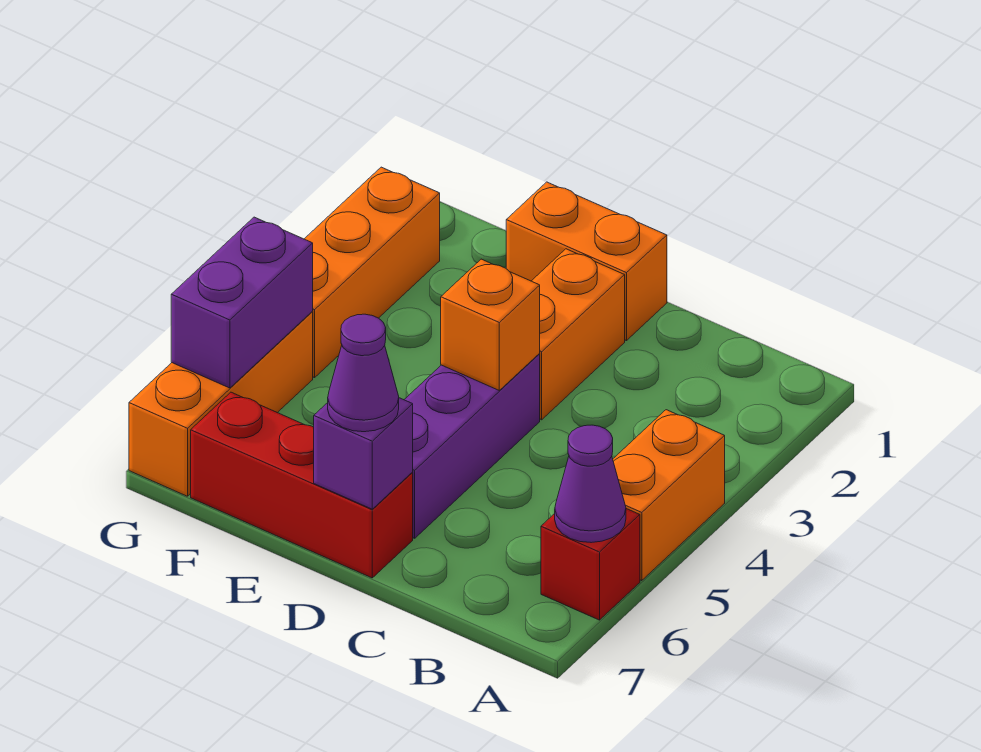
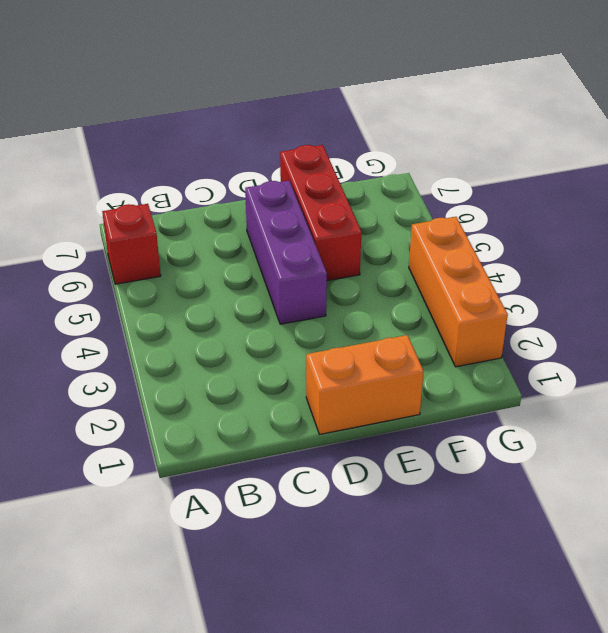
red brick E5:E7 level 1 -> red brick D7:F7 level 1
none -> orange brick A4:A5 level 1
none -> orange brick D2:D3 level 1
none -> orange brick G5:G7 level 1

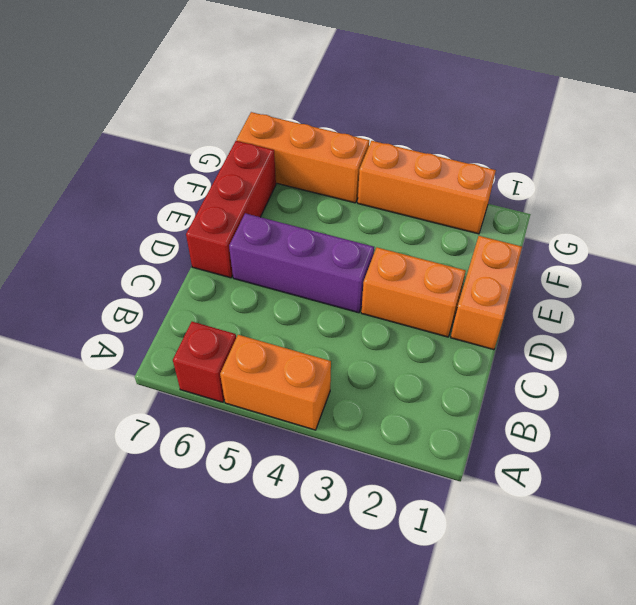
none -> purple cone A6 level 2
none -> orange brick D4 level 2
none -> purple brick D7 level 2

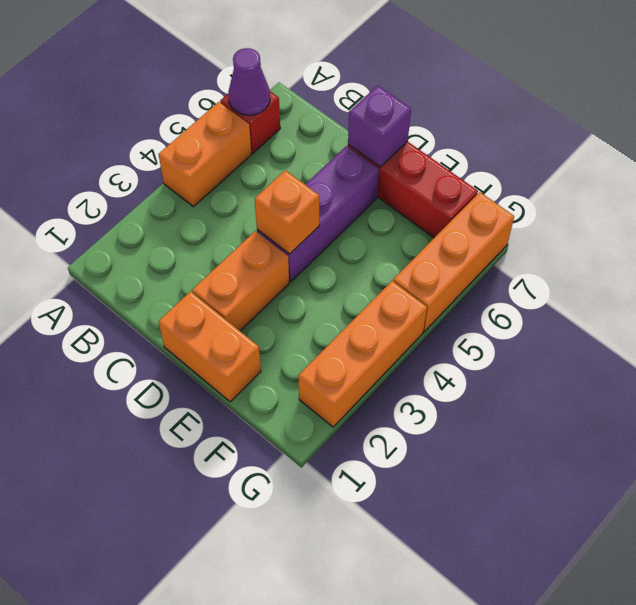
none -> purple brick G5:G6 level 2
none -> purple cone D7 level 3

